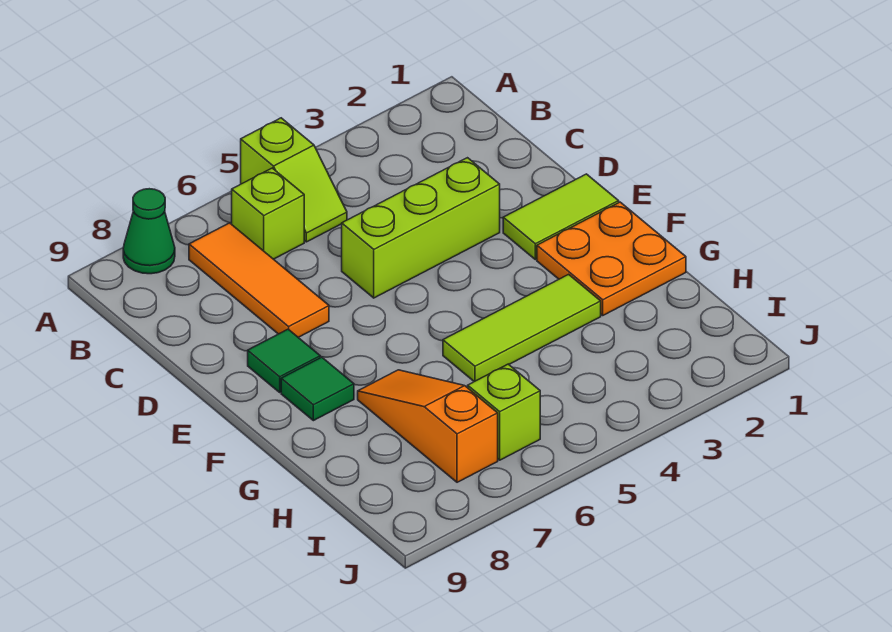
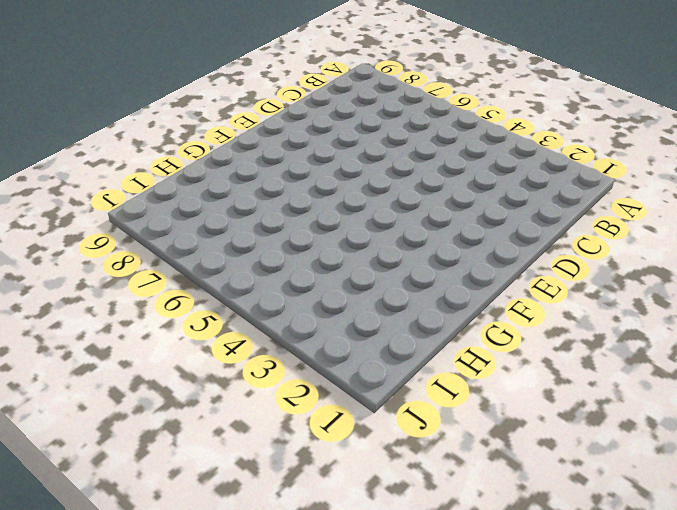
none -> lime slope A5:B5 level 1 top A
none -> green cone A8 level 1
none -> lime brick B6 level 1

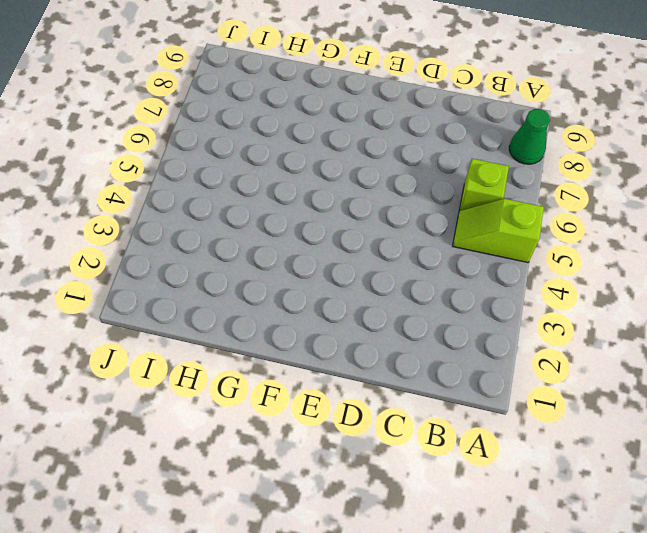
none -> orange tile B7:D7 level 1
none -> lime brick D3:D5 level 1
none -> lime tile E1:E2 level 1

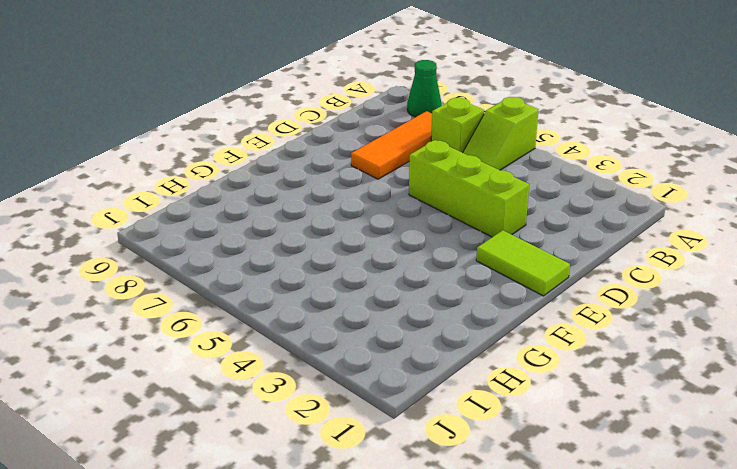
none -> green tile E8 level 1
none -> orange plate F1:G2 level 1
none -> green tile F8 level 1

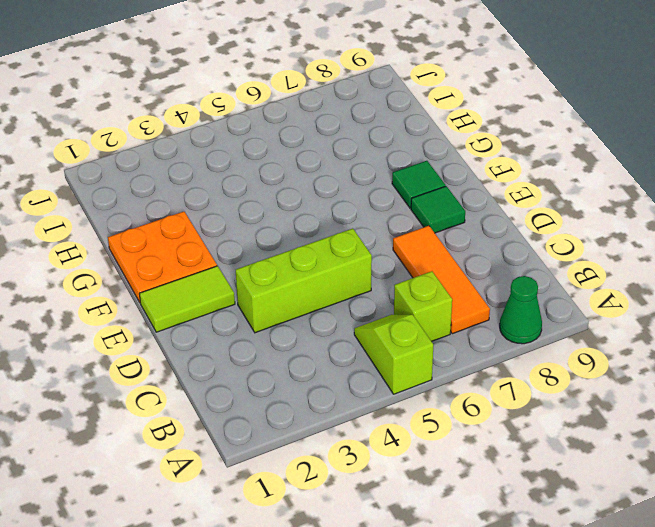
none -> lime tile G3:G5 level 1
none -> orange slope G7:I7 level 1 top I
none -> lime brick I6 level 1

